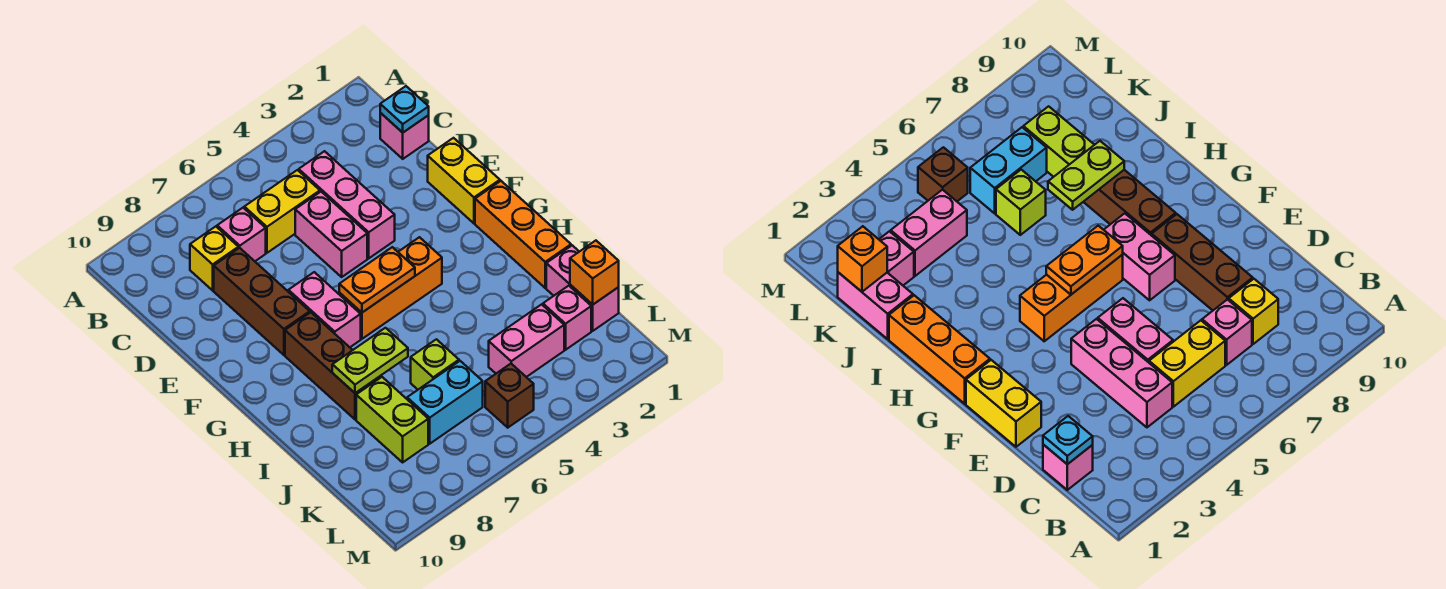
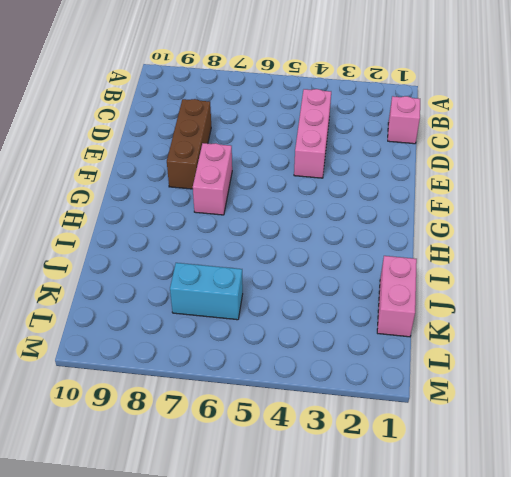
none -> yellow brick C5:C6 level 1
none -> pink brick C7 level 1
none -> yellow brick C8 level 1

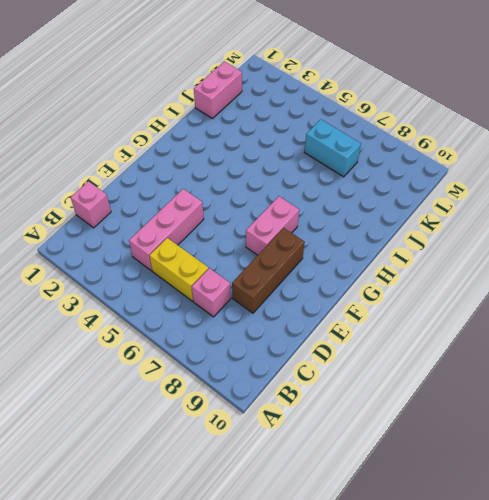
none -> yellow brick C8 level 1
none -> pink brick D5:E5 level 1
none -> yellow brick E1:F1 level 1

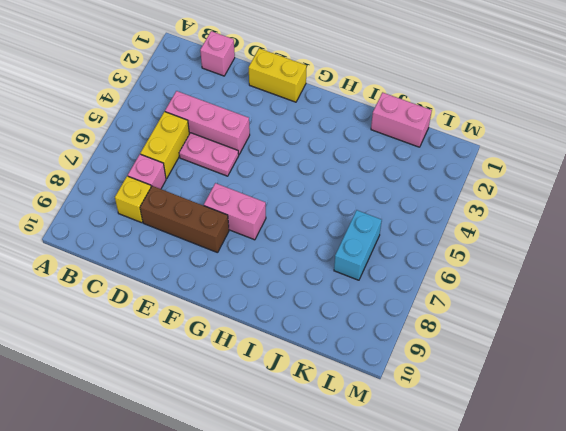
pink plate D5:E5 level 1 -> pink brick D5:E5 level 1
none -> orange brick G1:I1 level 1
none -> orange brick G4:G6 level 1
none -> brown brick G8:I8 level 1

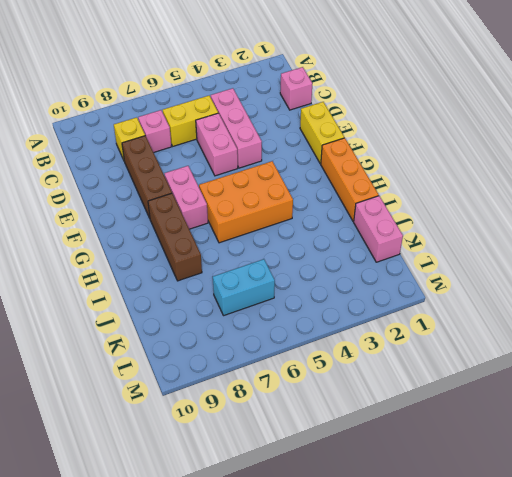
orange brick G4:H6 level 1 -> orange brick G4:G6 level 1
none -> lime brick J6 level 1
none -> lime brick J8:K8 level 1
none -> pink brick K2 level 1

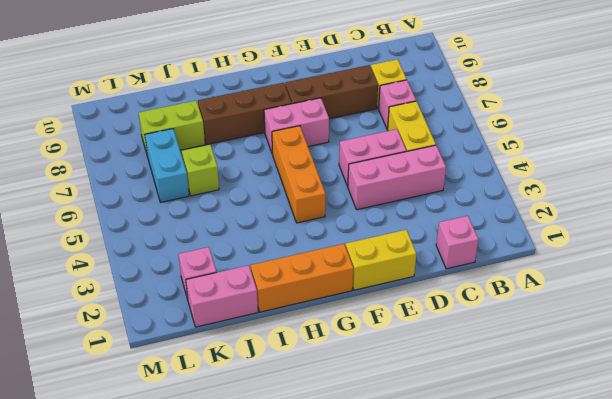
none -> pink brick K3:K4 level 1
none -> brown brick L5 level 1
none -> cyan plate C1 level 2

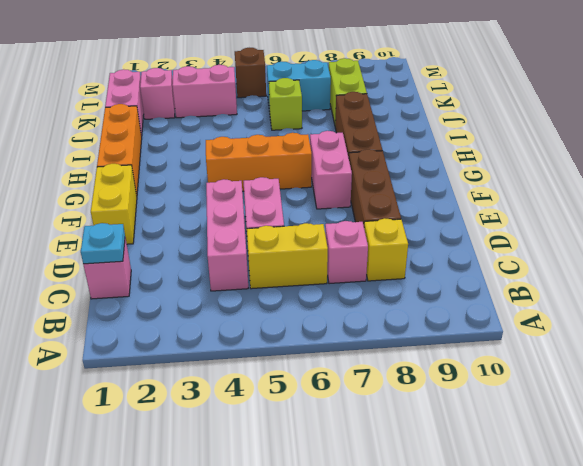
none -> orange plate G5:G6 level 2
none -> lime plate I7:I8 level 2
none -> orange brick K1 level 2

